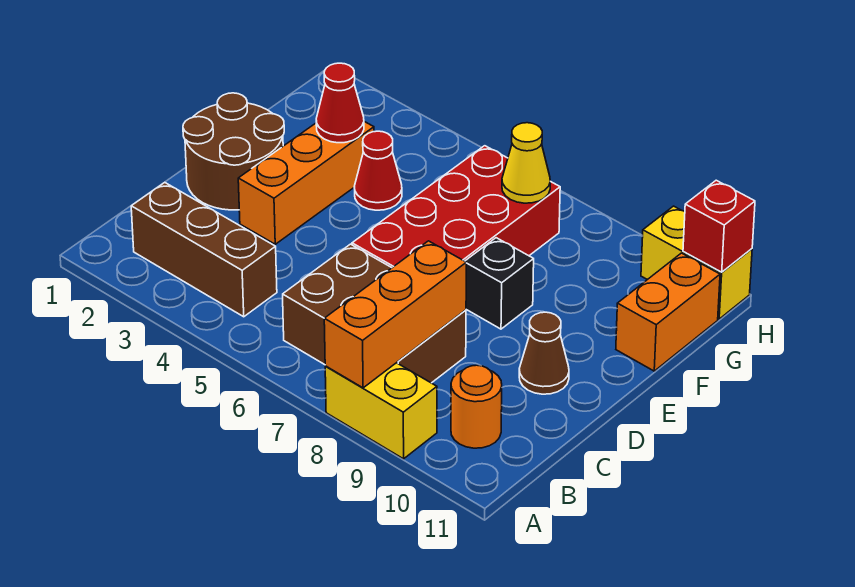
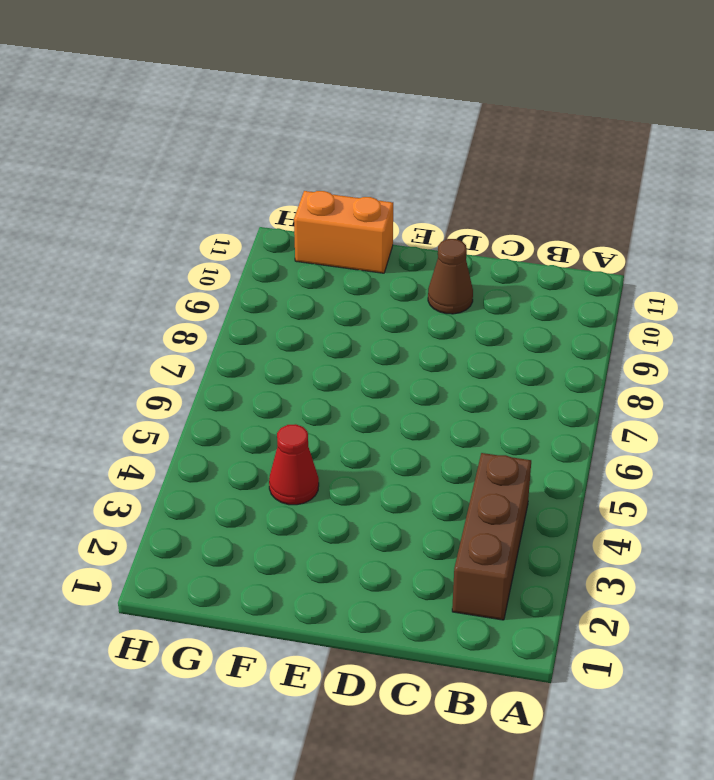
none -> yellow brick A8:A9 level 1
none -> brown brick B6:C8 level 1
none -> orange round brick B10 level 1

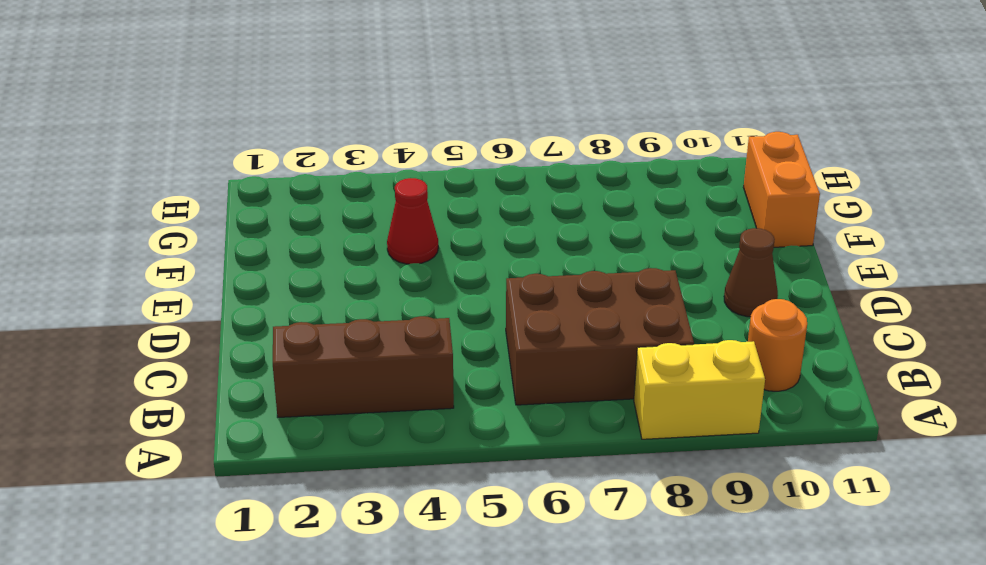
none -> brown round brick D1:E2 level 1
none -> orange brick D3:F3 level 1
none -> red brick D6:G7 level 1

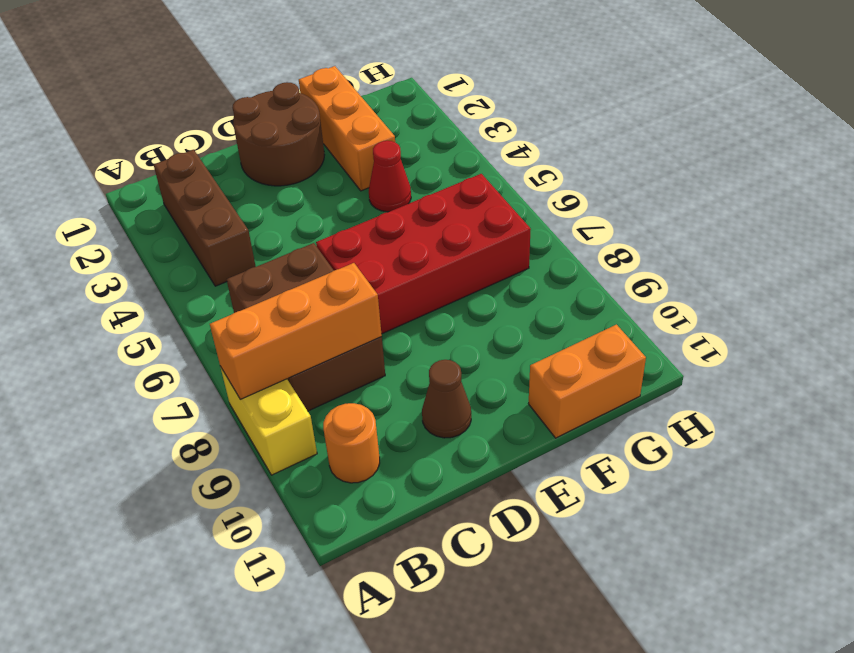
orange brick F1:F3 level 1 -> orange brick D3:F3 level 1
none -> black brick E8 level 1
none -> yellow brick H10:H11 level 1
none -> red cone F3 level 2

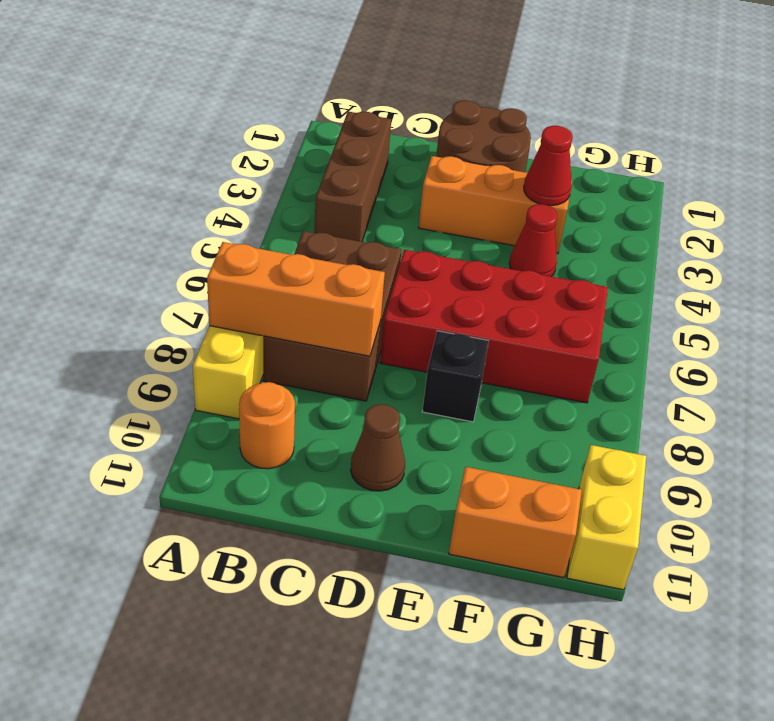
none -> yellow cone G7 level 2
none -> red brick H11 level 2

